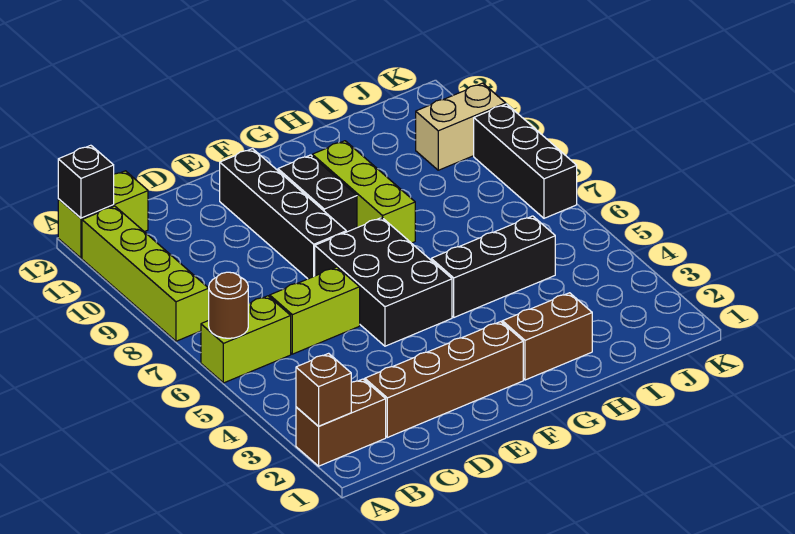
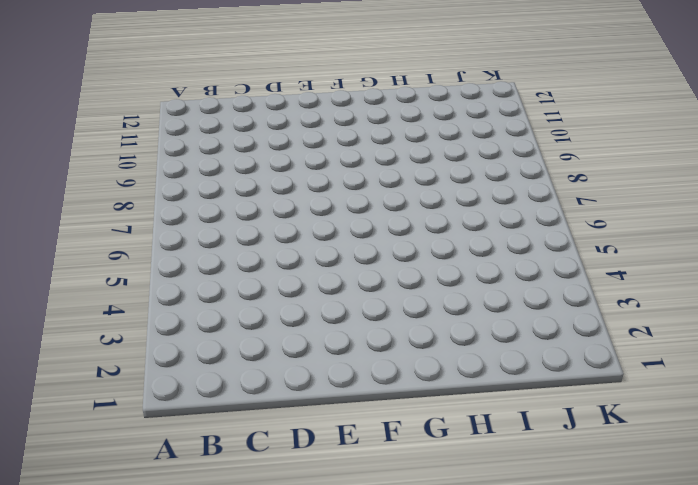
none -> brown brick A2:B2 level 1
none -> lime brick A6:B6 level 1
none -> lime brick A8:A11 level 1

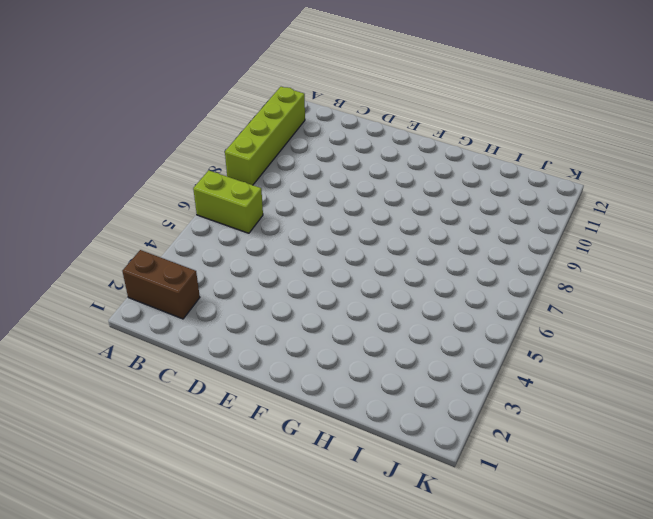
none -> lime brick A12:B12 level 1
none -> brown brick C2:F2 level 1
none -> lime brick C6:D6 level 1

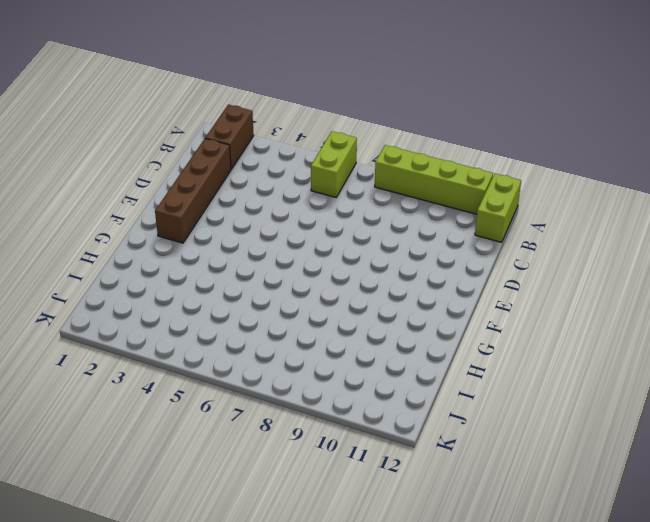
none -> lime brick C6:D6 level 1
none -> black brick E5:F7 level 1
none -> black brick E8:E11 level 1

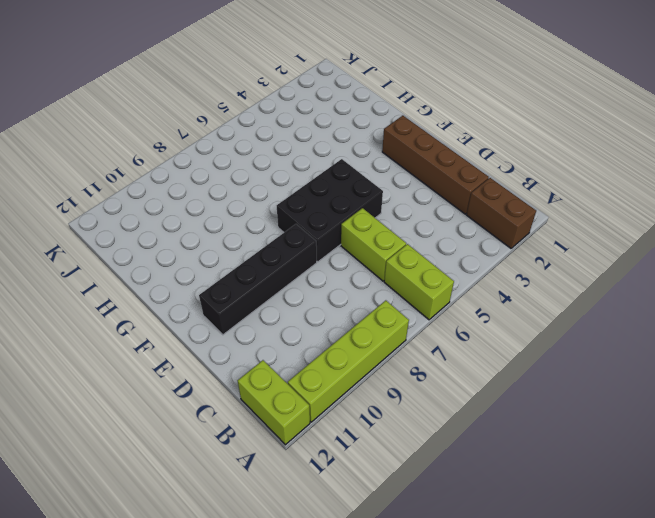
none -> black brick F9:F10 level 1
none -> brown brick G2:H2 level 1
none -> black brick G5:I5 level 1

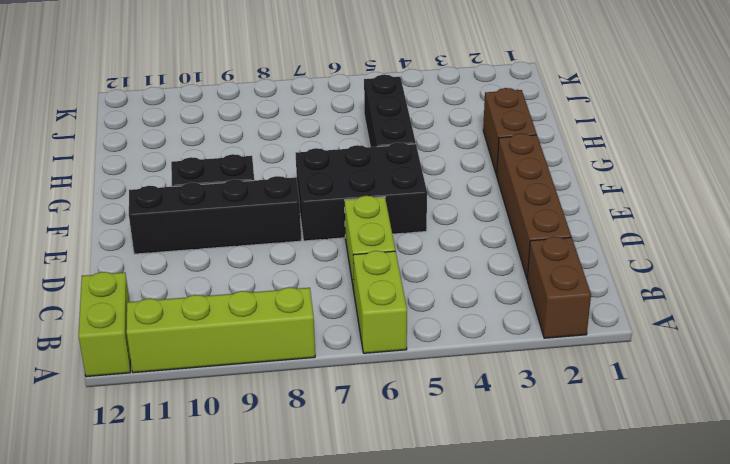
none -> lime brick G8:G10 level 1
none -> tan brick J10:K10 level 1
none -> black brick K7:K9 level 1

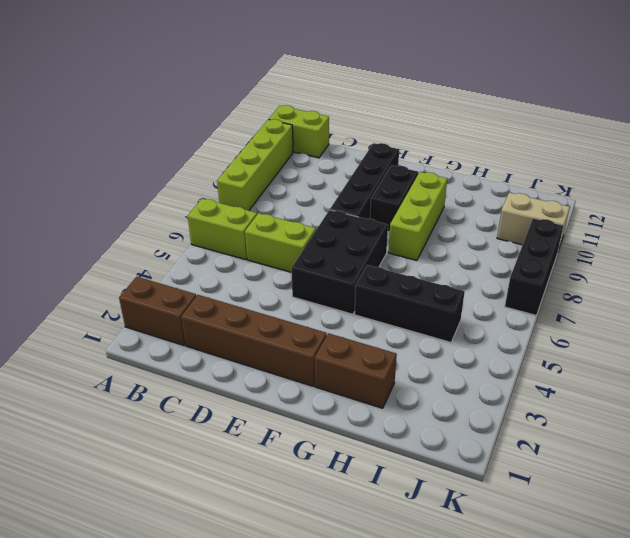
none -> brown brick A2 level 2
none -> brown round brick A6 level 2
none -> black brick A12 level 2

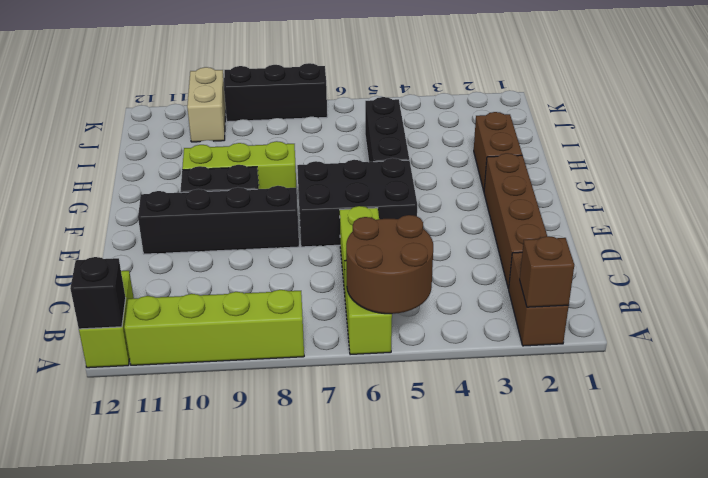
brown round brick A5:B6 level 2 -> brown round brick A6 level 2

